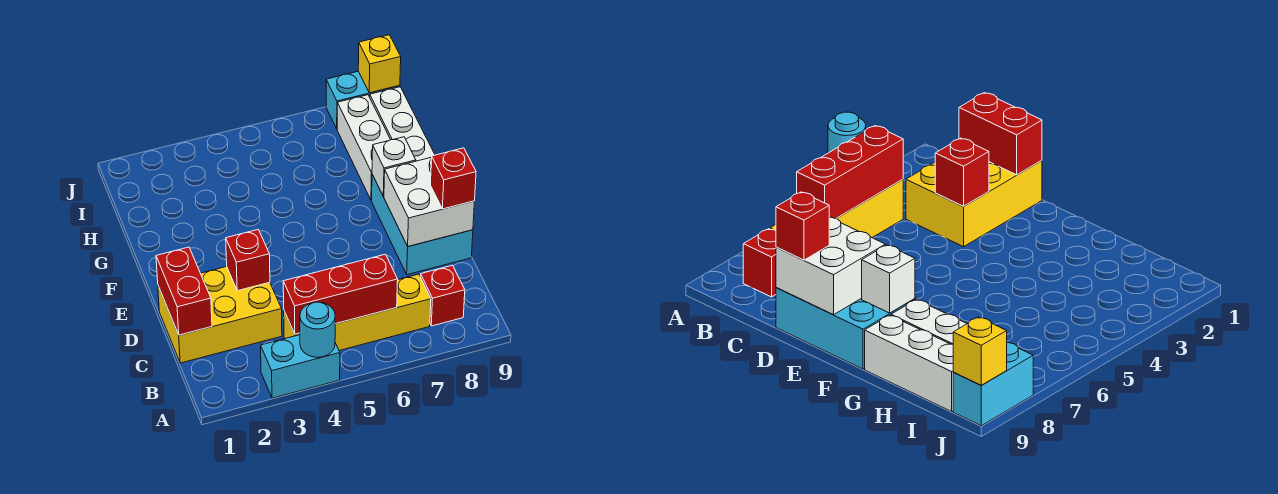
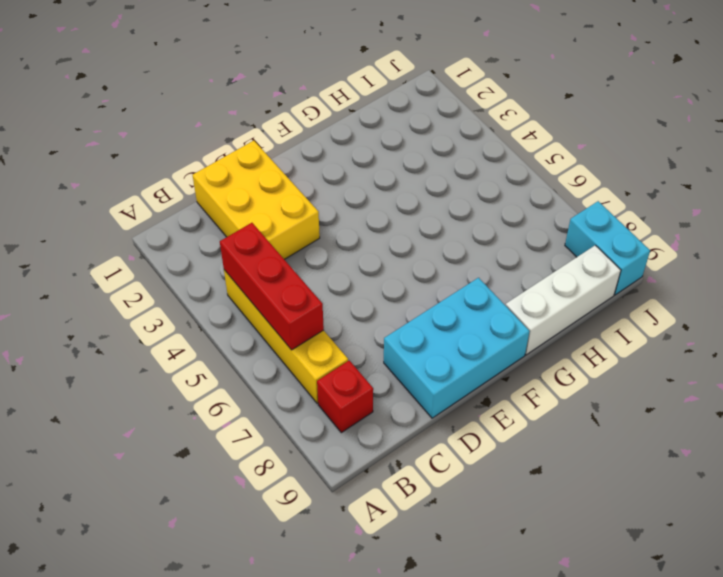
none -> cyan brick A3:A4 level 1
none -> white brick G8:I8 level 1
none -> cyan round brick A4 level 2

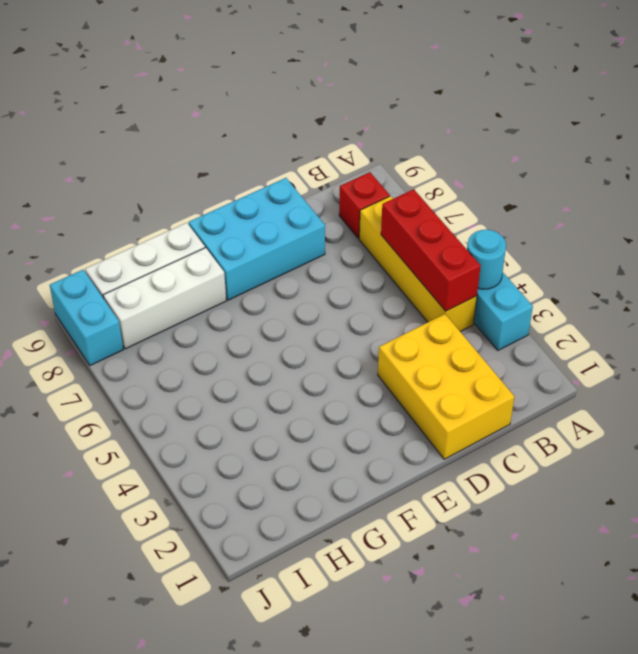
none -> red brick C1:D1 level 2
none -> red brick D3 level 2
none -> white brick D8:E9 level 2

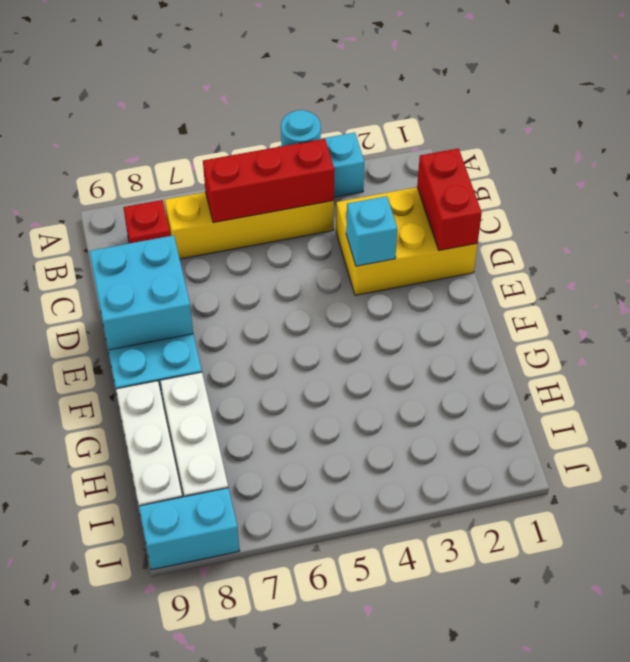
cyan brick D3 level 2 -> red brick D3 level 2
cyan brick D8:E9 level 2 -> white brick D8:E9 level 2
none -> white brick F8 level 2
none -> yellow brick J9 level 2
none -> red brick D9 level 3

